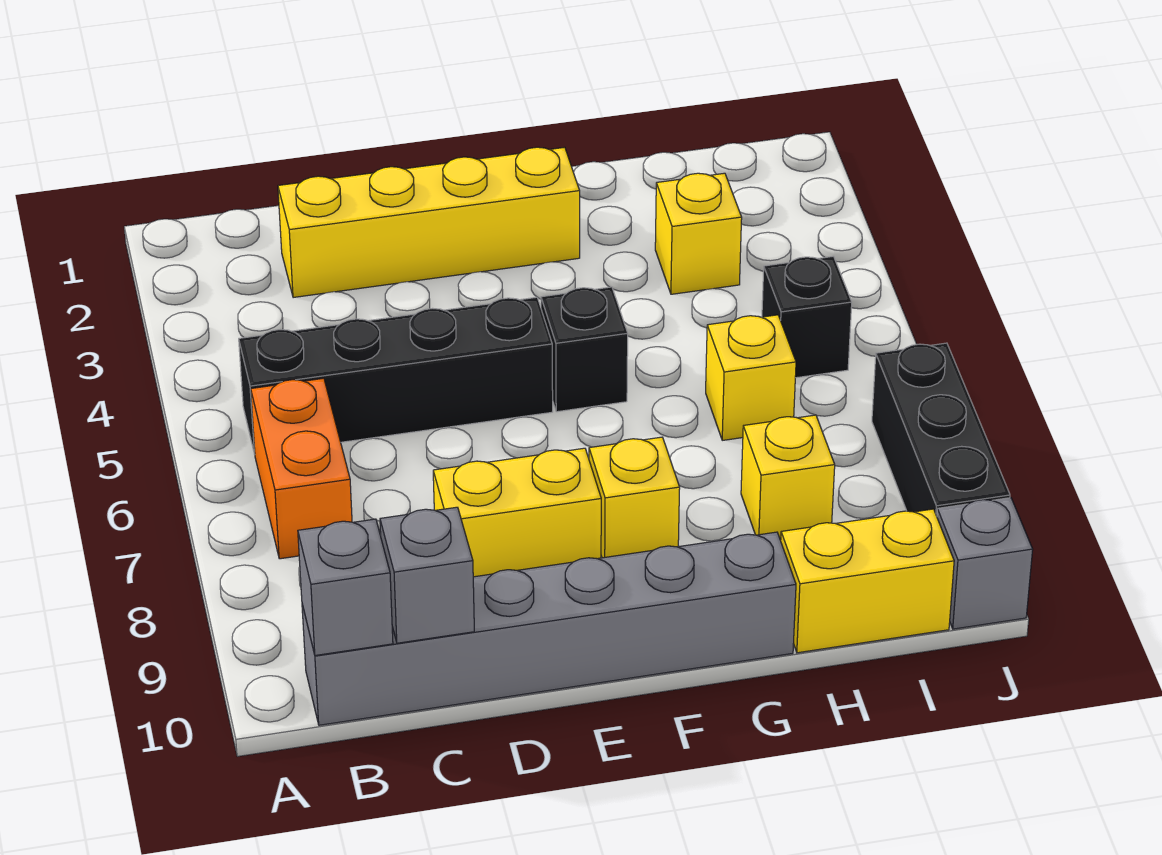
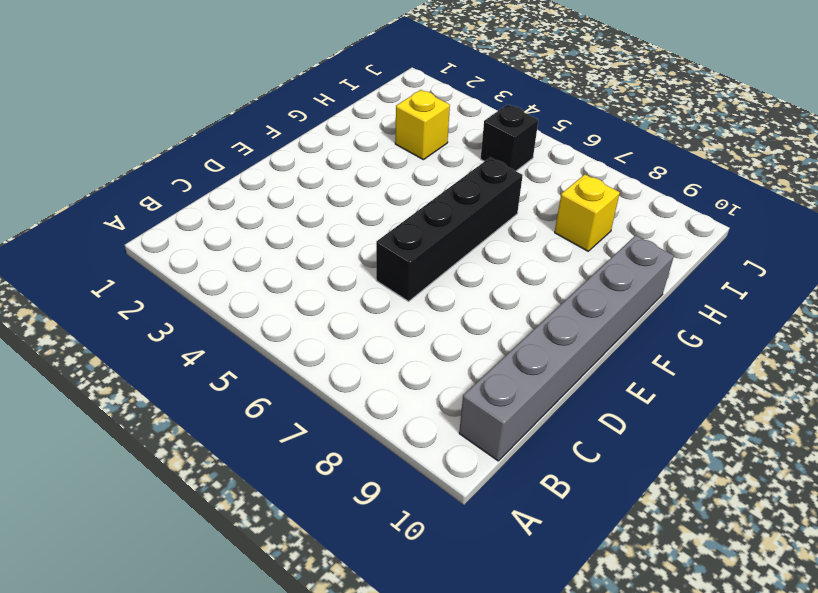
black brick D6:G6 level 1 -> black brick B5:E5 level 1
none -> orange brick B6:B7 level 1
none -> yellow brick C2:F2 level 1
none -> yellow brick D8:E8 level 1

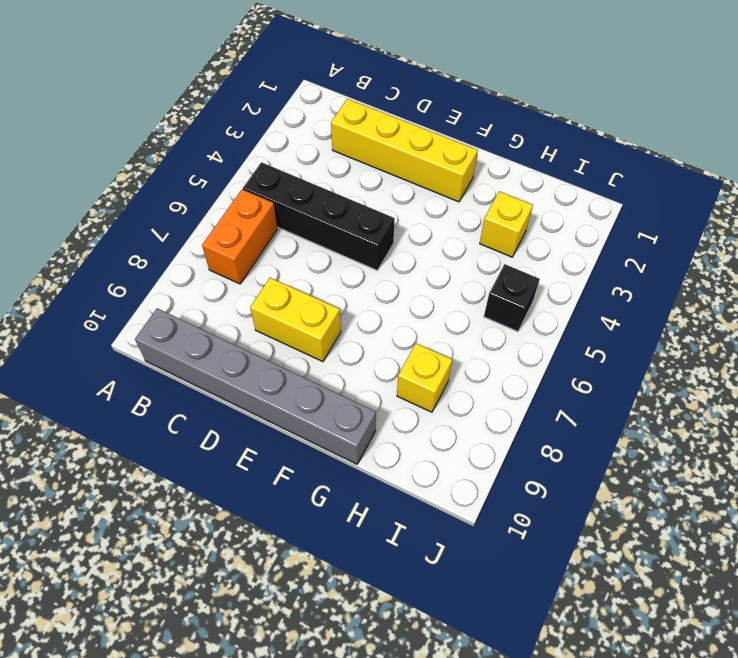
none -> black brick F5 level 1
none -> yellow brick F8 level 1
none -> yellow brick H6 level 1

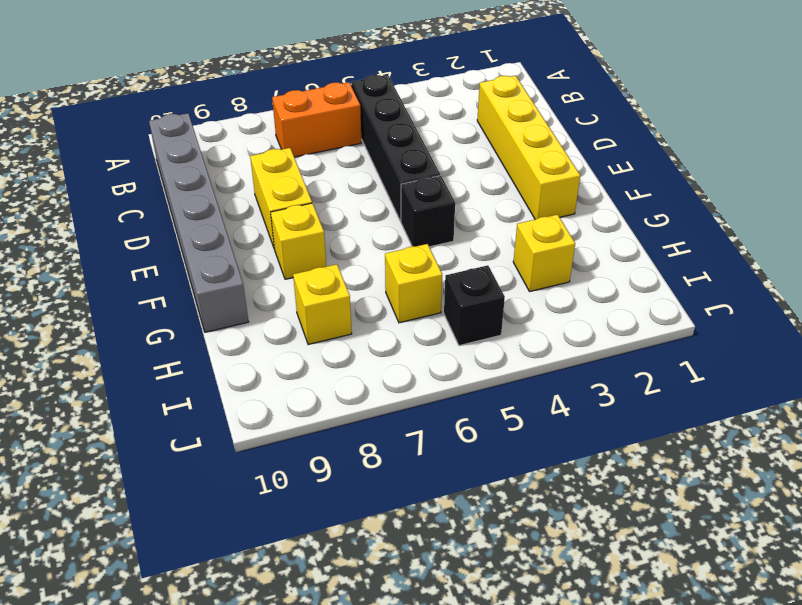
none -> yellow brick H10:I10 level 1
none -> black brick J7:J9 level 1
none -> grey brick J10 level 1

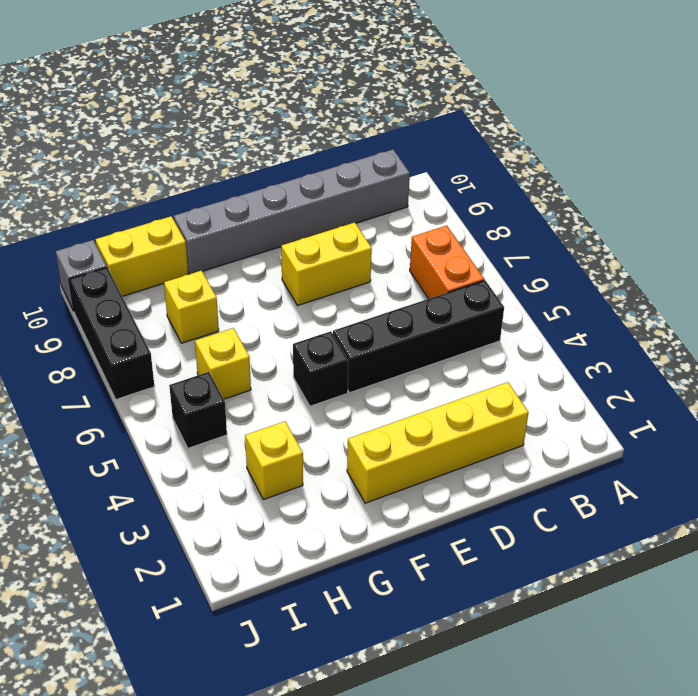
none -> yellow brick F8 level 1
none -> grey brick B10 level 2
none -> grey brick C10 level 2

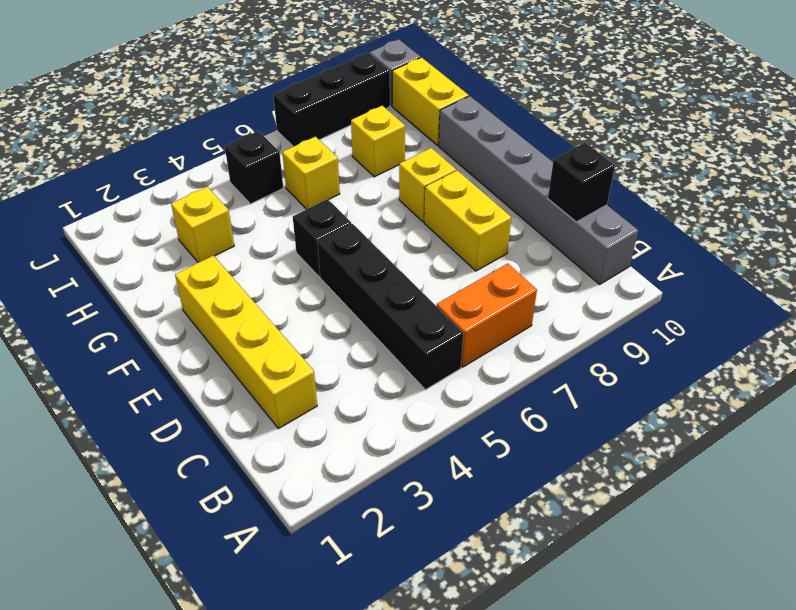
black brick C10 level 2 -> grey brick C10 level 2
none -> grey brick B10 level 2

